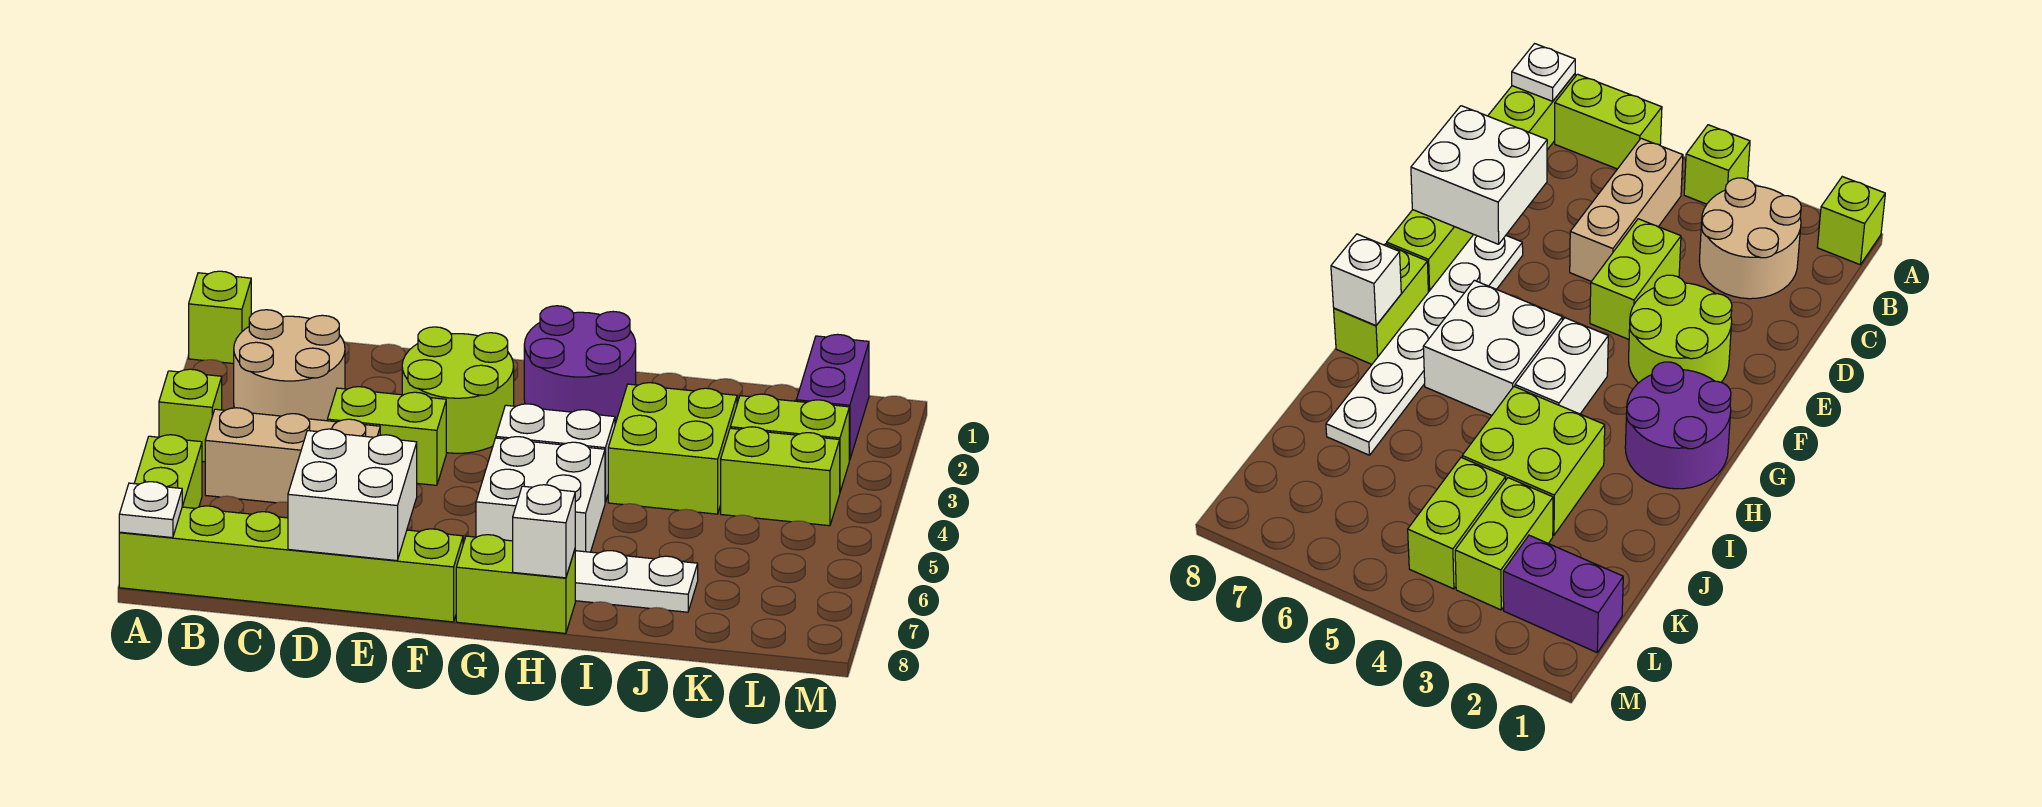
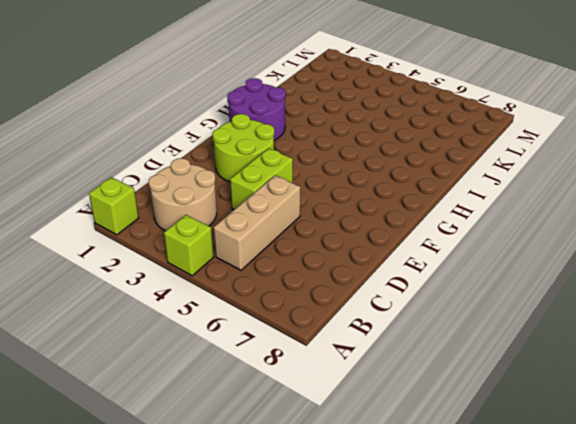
none -> lime brick A6:A7 level 1
none -> lime brick A8:F8 level 1
none -> white plate E7:J7 level 1

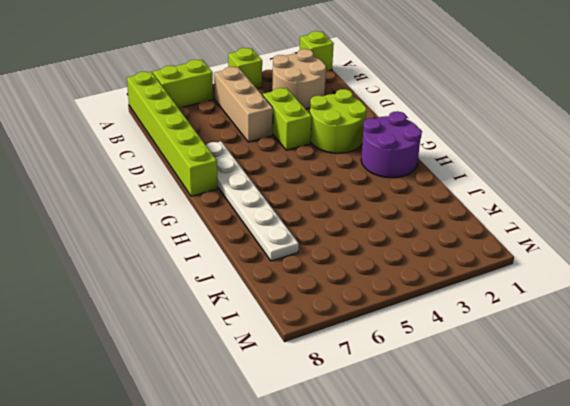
none -> white brick G4:H4 level 1
none -> white brick G5:H6 level 1
none -> lime brick G8:H8 level 1

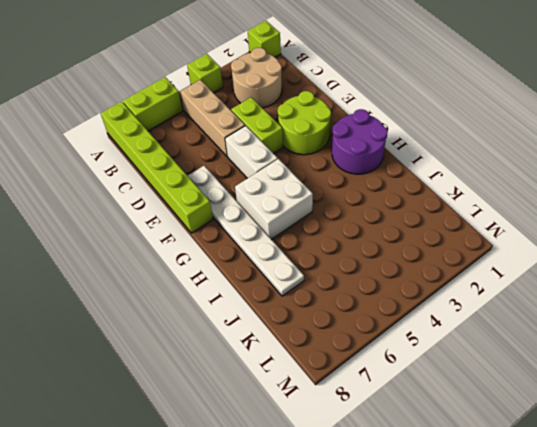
white brick E5:F5 level 1 -> white brick G4:H4 level 1
none -> lime brick G8:H8 level 1
none -> lime brick I3:J4 level 1
none -> lime brick K3:L3 level 1

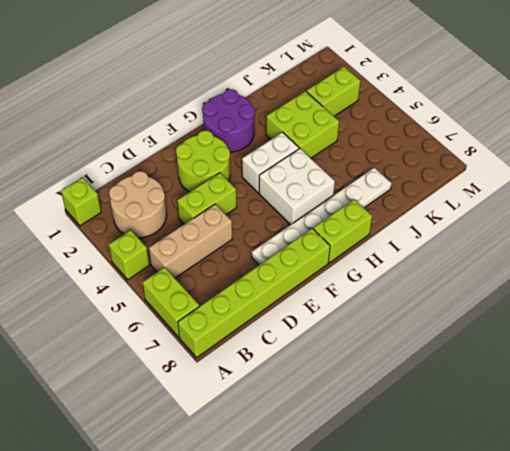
none -> lime brick K4:L4 level 1
none -> purple brick L1:L2 level 1
none -> white plate A8 level 2

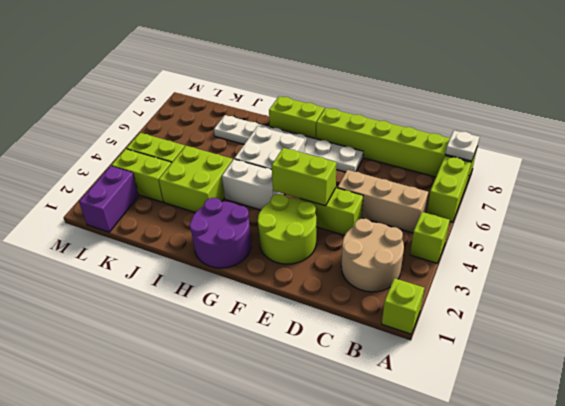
lime brick E4:F4 level 2 -> none
none -> white brick D7:E8 level 2
none -> white brick H8 level 2

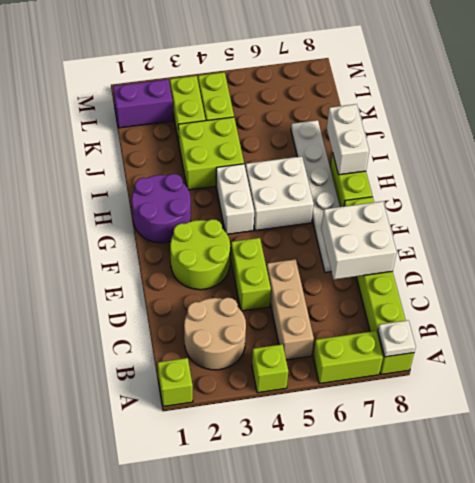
white brick H8:I8 level 2 -> white brick H8 level 2

